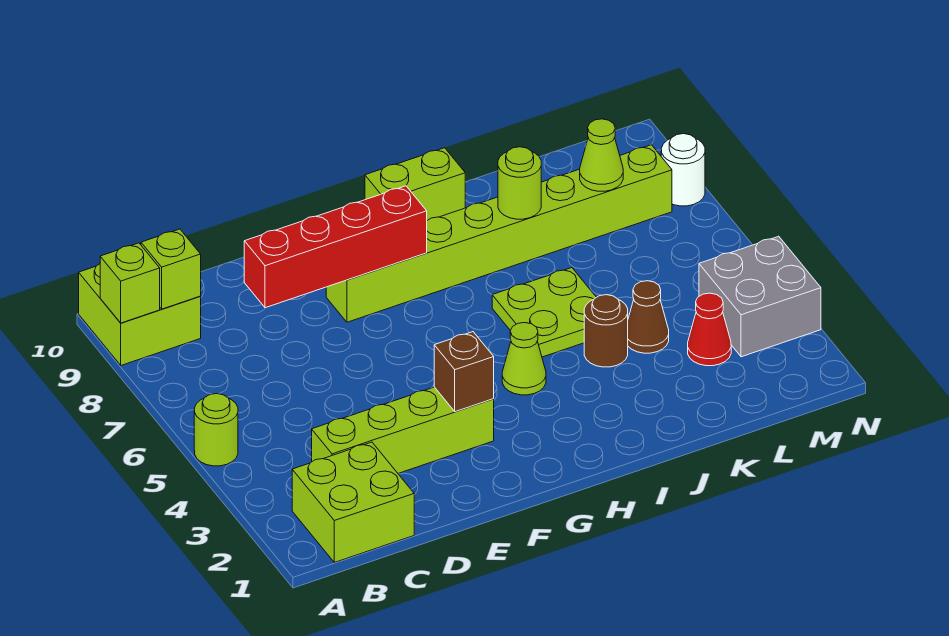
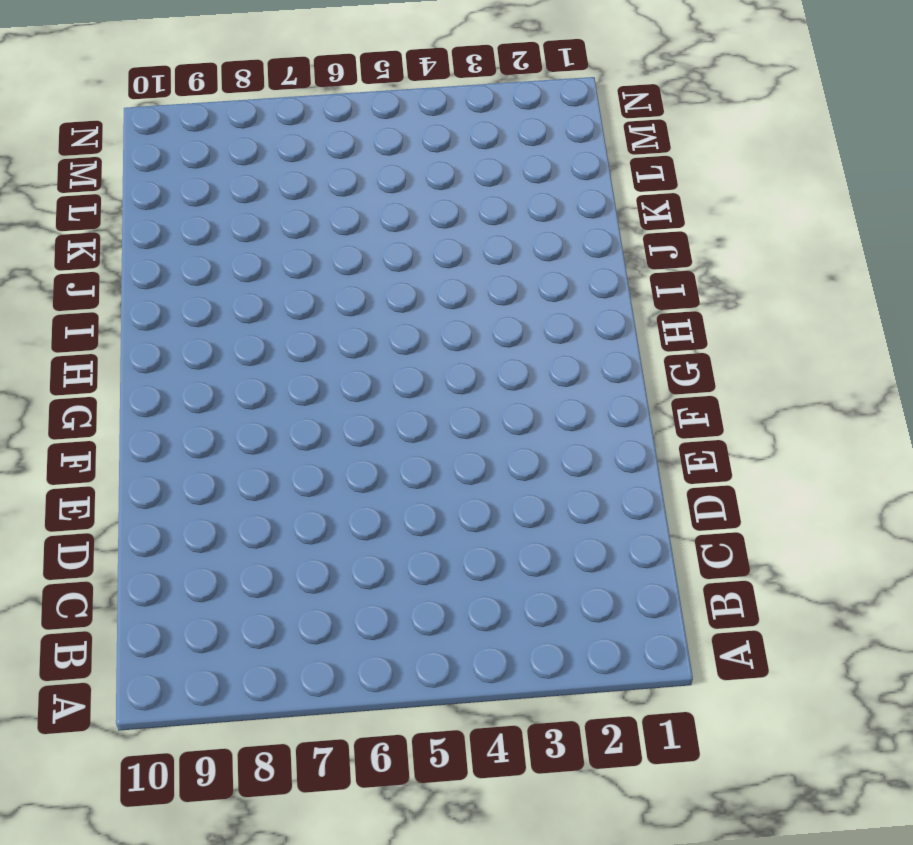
none -> lime round brick A5 level 1
none -> lime brick A9:B10 level 1
none -> lime brick B1:C2 level 1

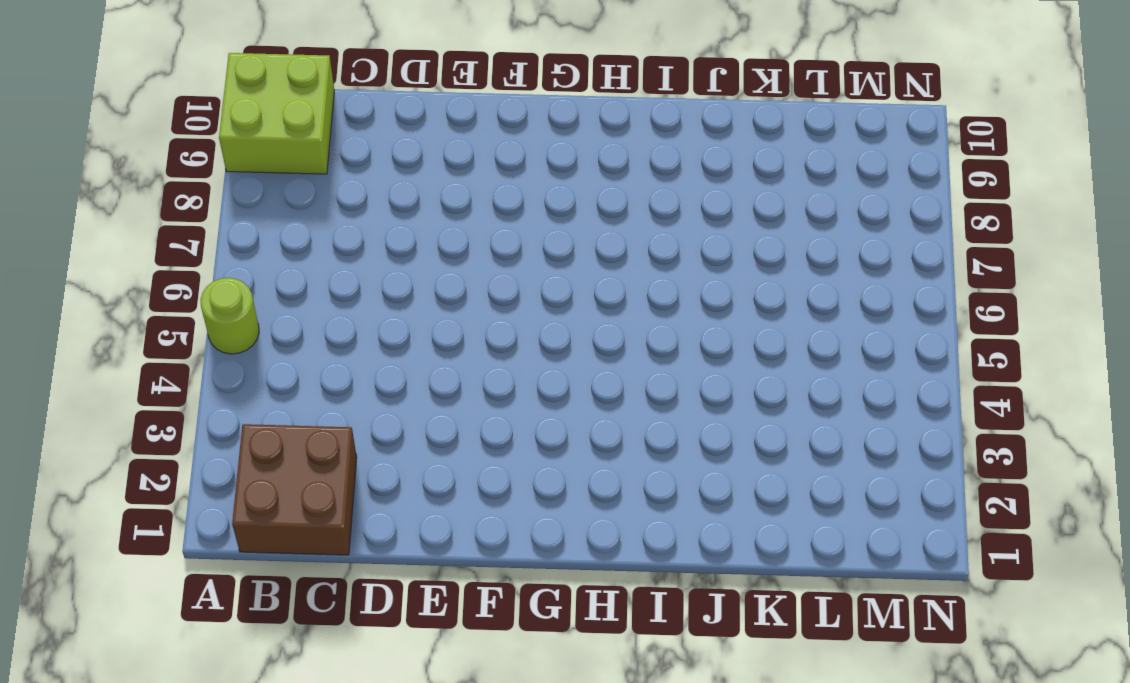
brown brick B1:C2 level 1 -> lime brick B1:C2 level 1
none -> lime brick C3:F3 level 1
none -> lime brick F8:M8 level 1
none -> lime cone H4 level 1

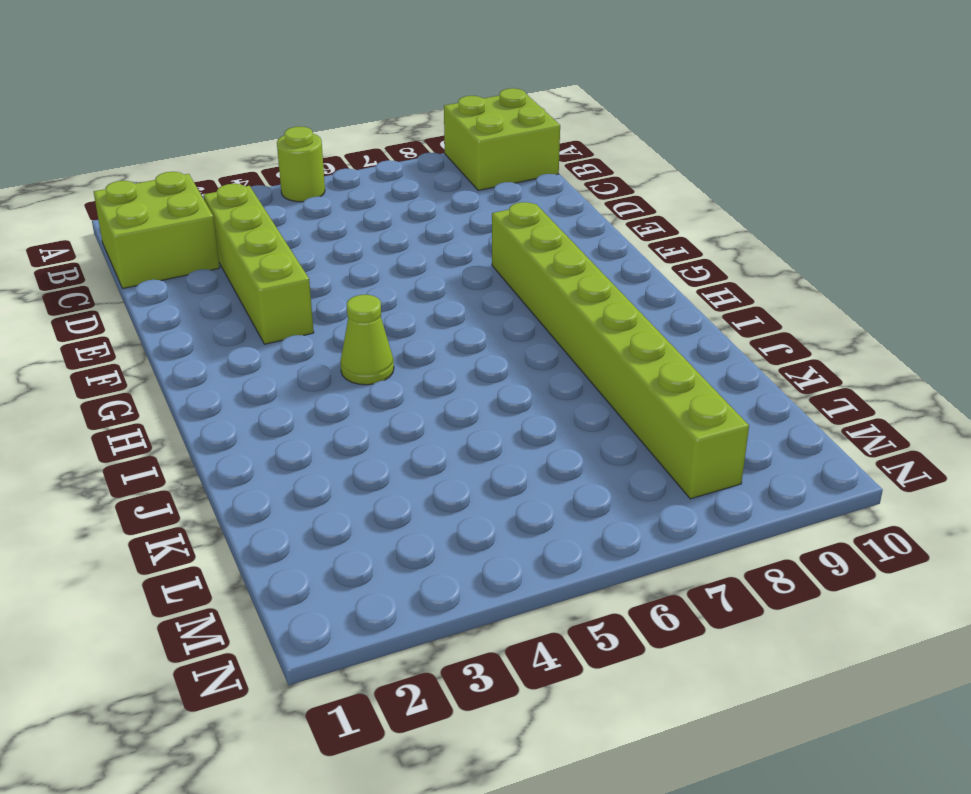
none -> lime brick H10:I10 level 1
none -> lime plate I5:J6 level 1
none -> brown round brick J4 level 1

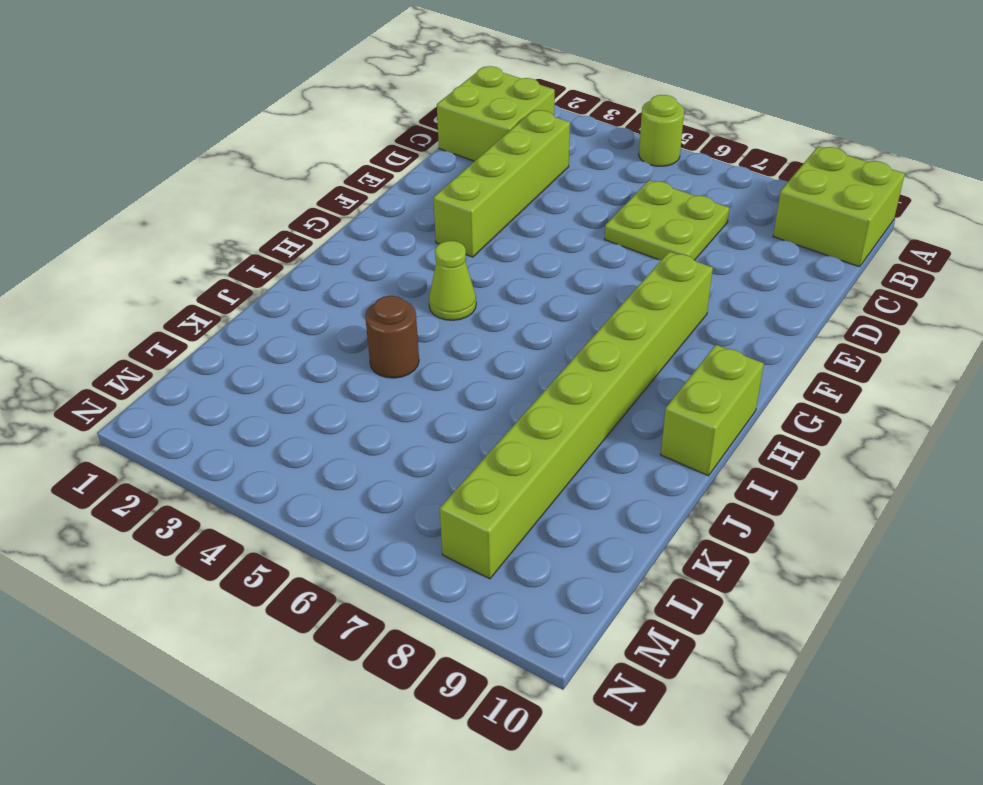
lime plate C6:D7 level 1 -> lime plate I5:J6 level 1
none -> brown cone K4 level 1
none -> red cone L3 level 1
none -> grey brick M3:N4 level 1

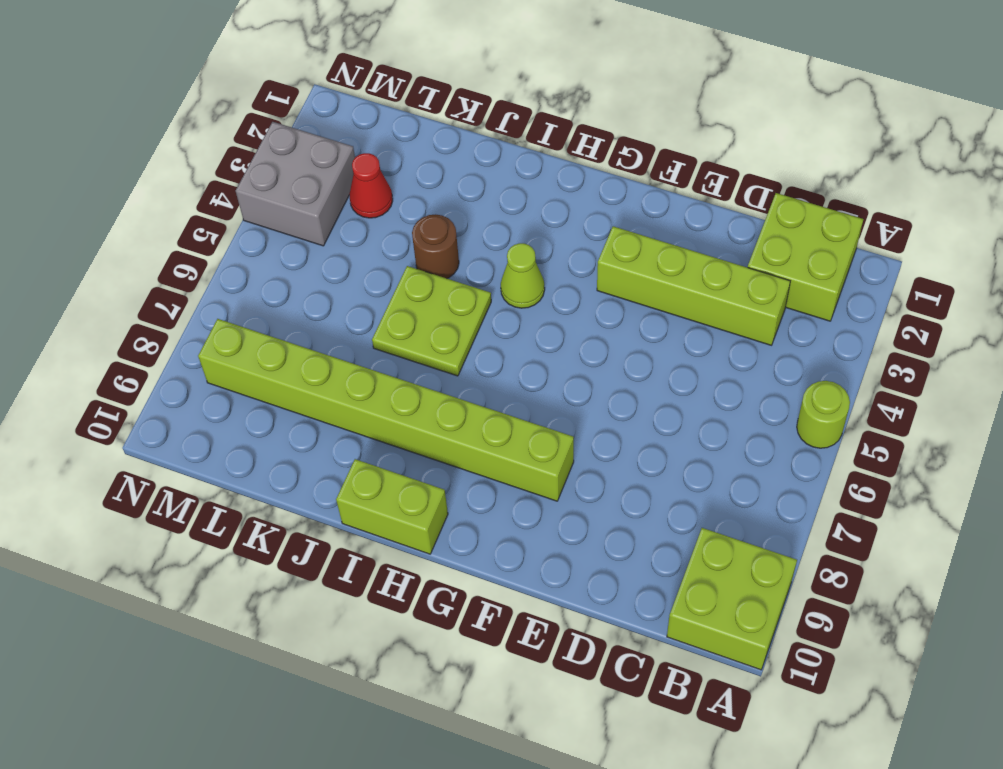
none -> brown cone K4 level 1
none -> white round brick N8 level 1
none -> lime brick A9 level 2

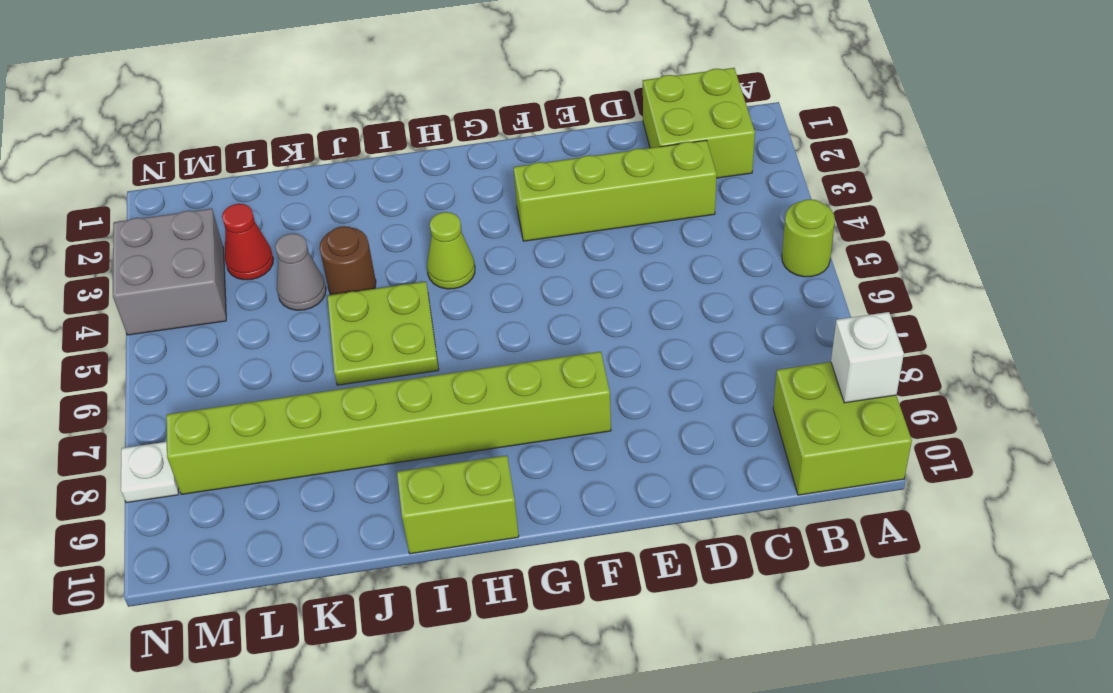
white brick A9 level 2 -> lime brick A9 level 2
grey cone K4 level 1 -> brown cone K4 level 1
white plate N8 level 1 -> white round brick N8 level 1
none -> lime brick B9 level 2
none -> red brick D8:G8 level 2
none -> brown brick F3 level 2

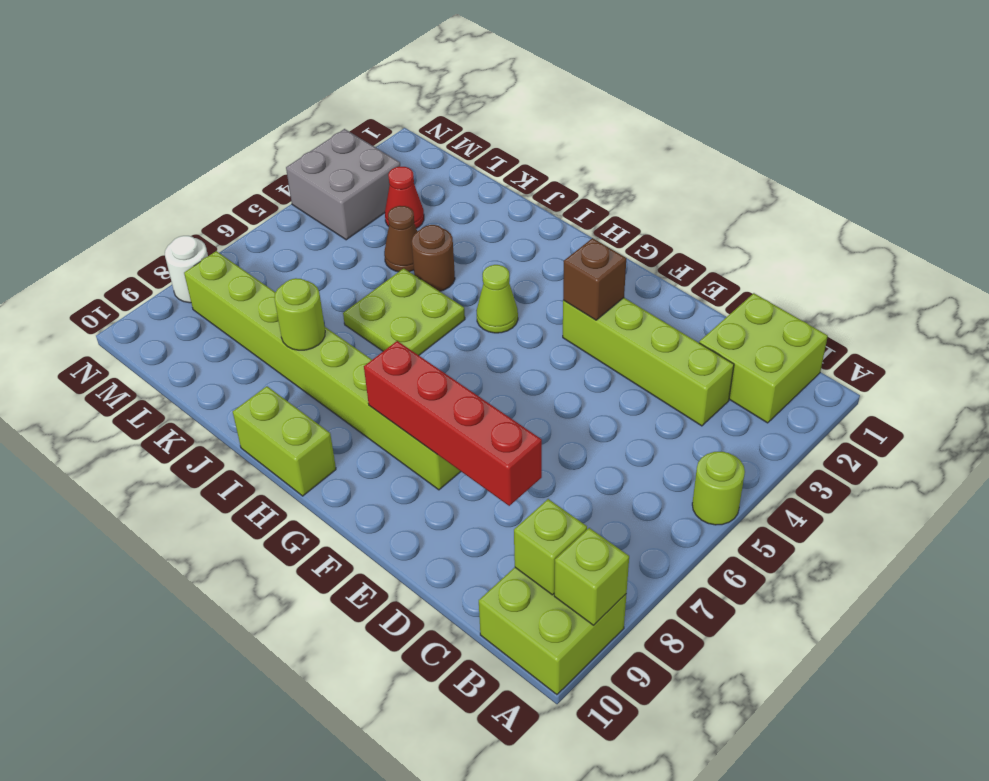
none -> lime cone L8 level 2

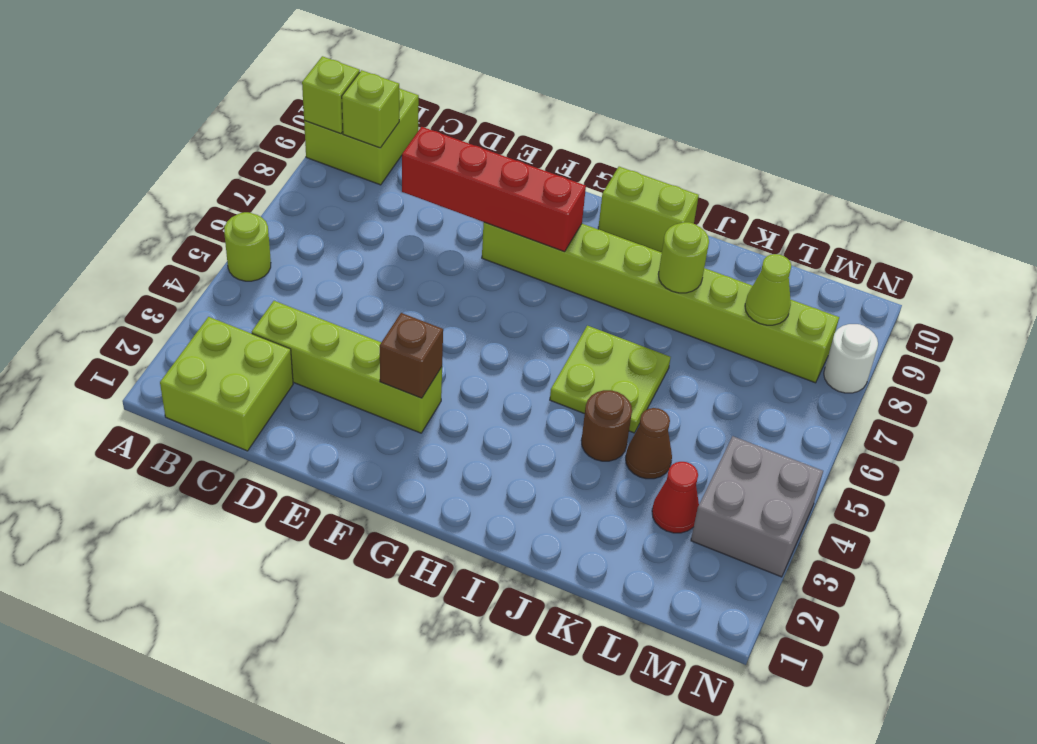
none -> lime cone H4 level 1

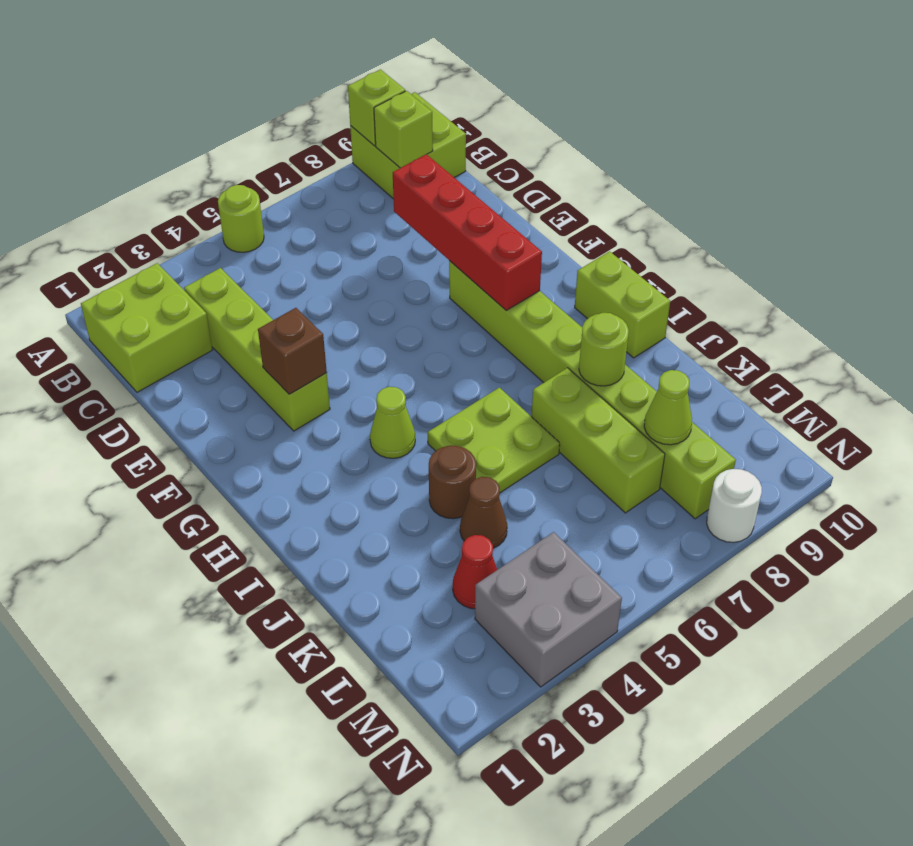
lime brick J7:L7 level 1 -> none

